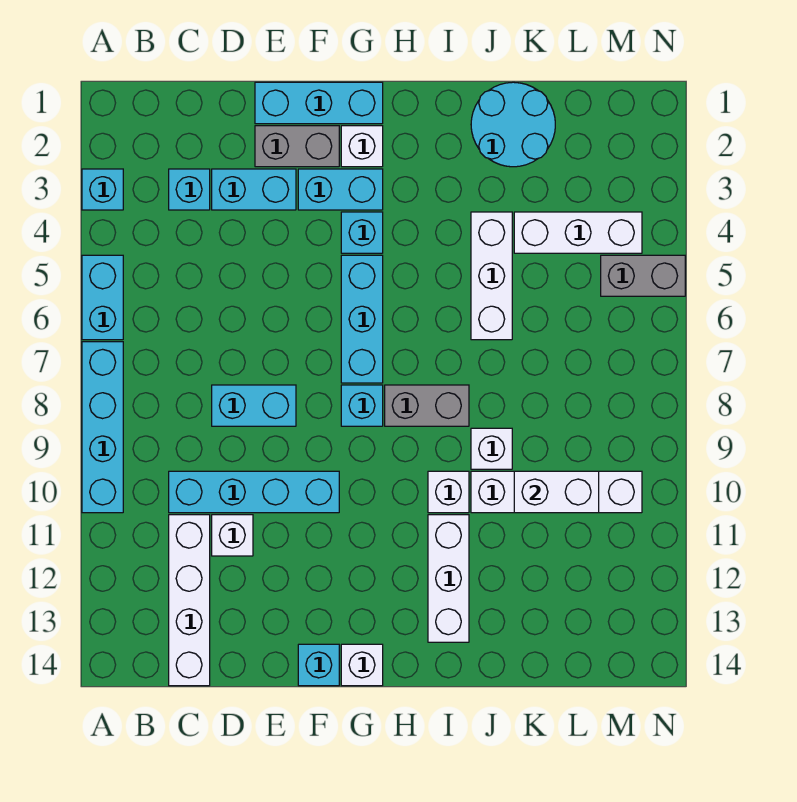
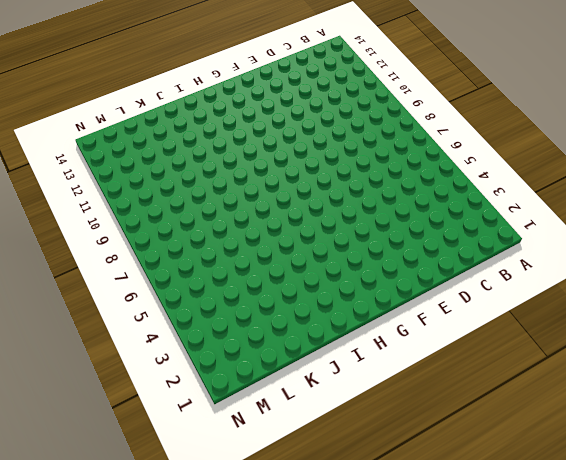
none -> cyan brick A3 level 1
none -> cyan brick A5:A6 level 1
none -> cyan brick A7:A10 level 1

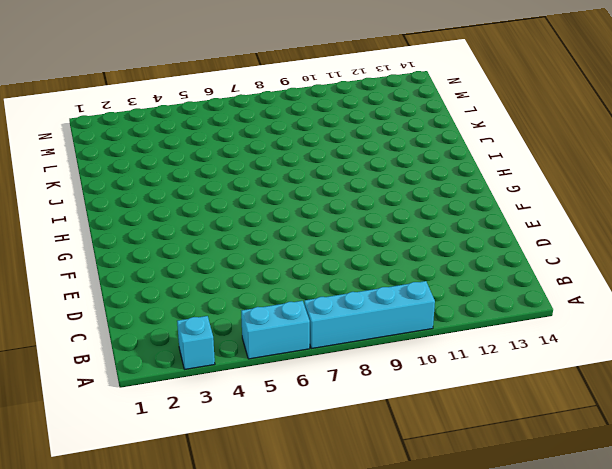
none -> cyan brick C3 level 1
none -> cyan brick C10:F10 level 1
none -> white brick C11:C14 level 1

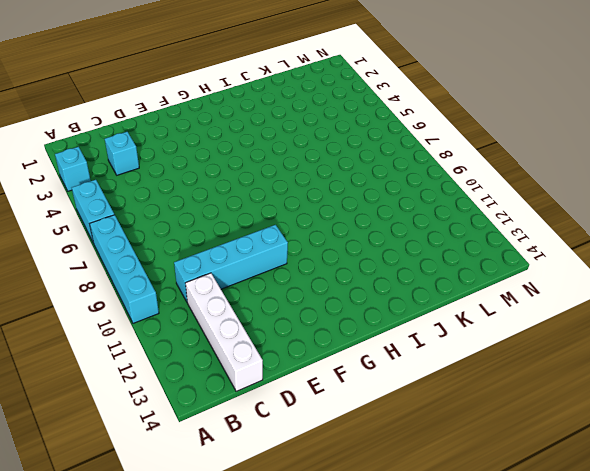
none -> cyan brick D3:E3 level 1
none -> cyan brick D8:E8 level 1
none -> white brick D11 level 1

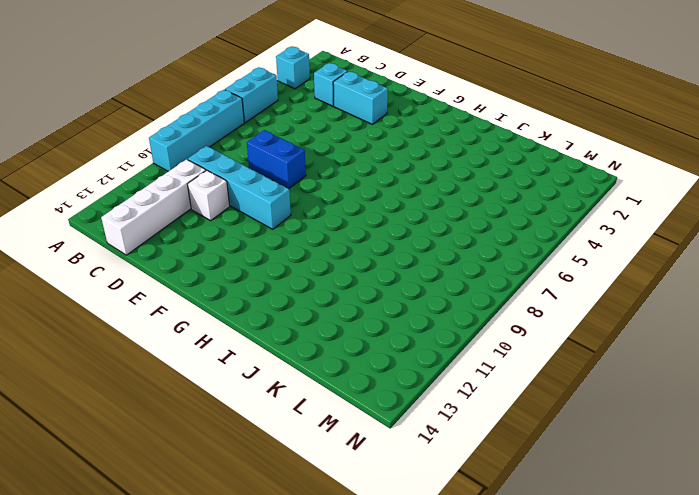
blue brick D8:E8 level 1 -> cyan brick D8:E8 level 1
none -> cyan brick E1:G1 level 1
none -> grey brick E2:F2 level 1
none -> cyan brick F3:G3 level 1

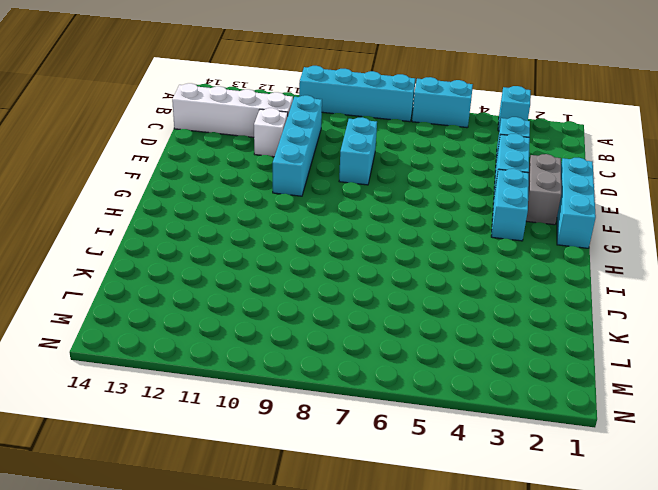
none -> cyan brick F14 level 1
none -> white brick G2 level 1
none -> cyan brick G4 level 1

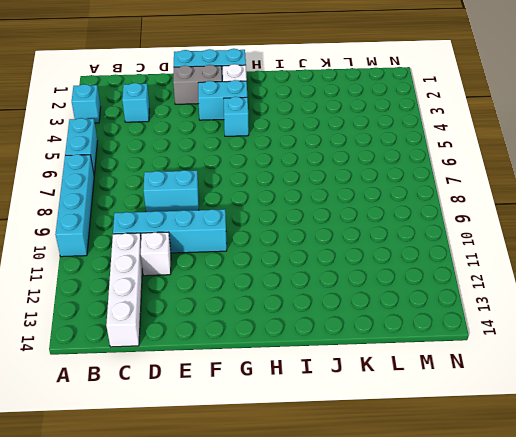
none -> cyan brick D3:E3 level 1
none -> cyan brick F14 level 1
none -> cyan brick G5:G7 level 1

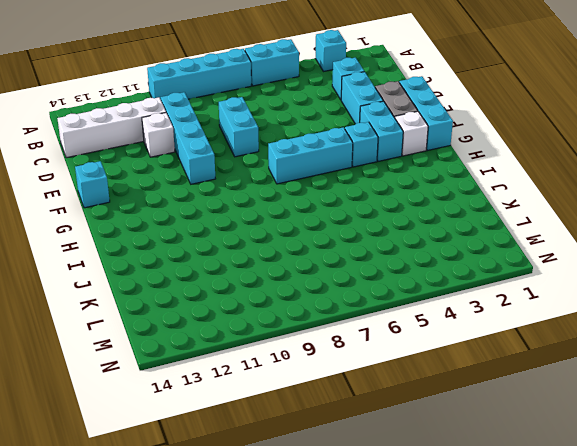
none -> cyan brick G8 level 1
none -> white brick G14 level 1
none -> grey brick H8:I8 level 1

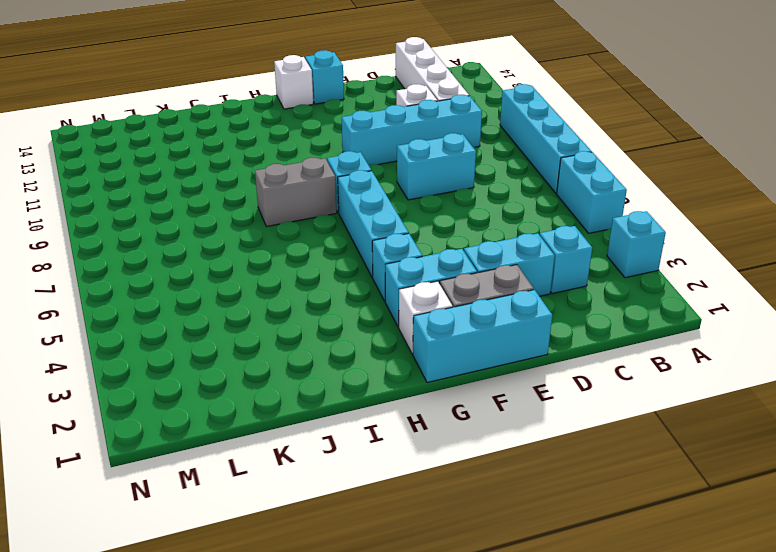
none -> white brick I10 level 1
none -> white brick I11:I13 level 1
none -> cyan round brick J1:K2 level 1

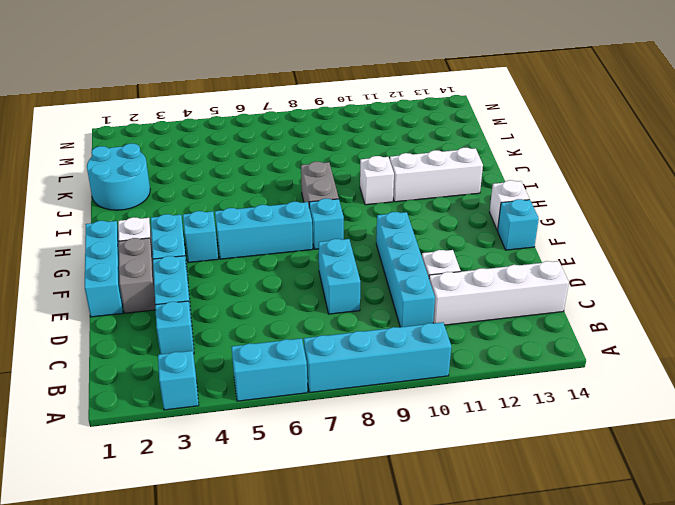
none -> white brick J4:J6 level 1
none -> white brick J9 level 1
none -> white brick J10:M10 level 1

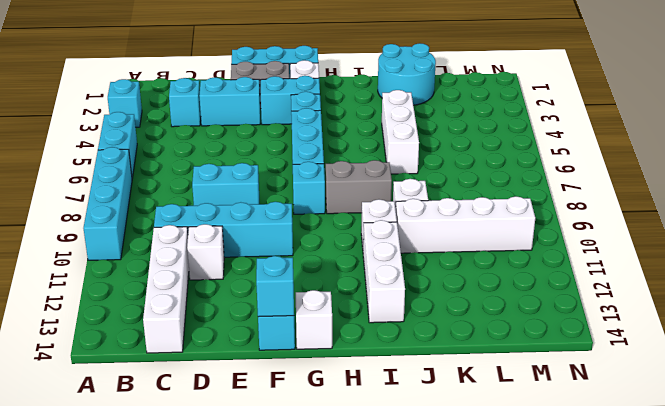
cyan brick F14 level 2 -> none
none -> white brick K4:M4 level 1
none -> grey brick M5:N5 level 1
none -> white brick K10:L10 level 2

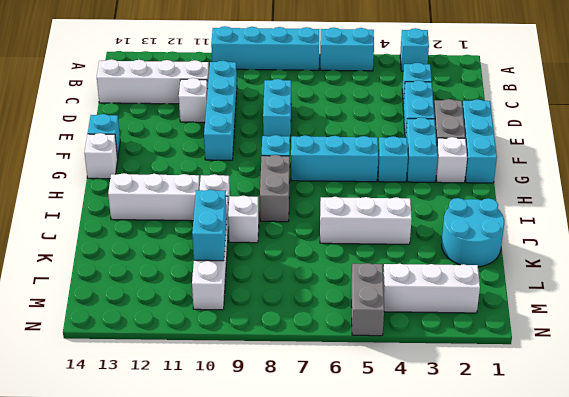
cyan brick K10:L10 level 2 -> white brick K10:L10 level 2
white brick M2:M4 level 1 -> white brick K4:M4 level 1

